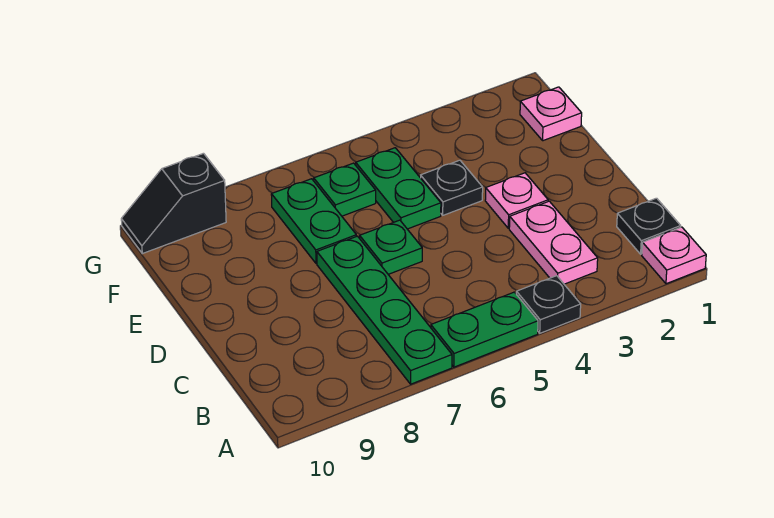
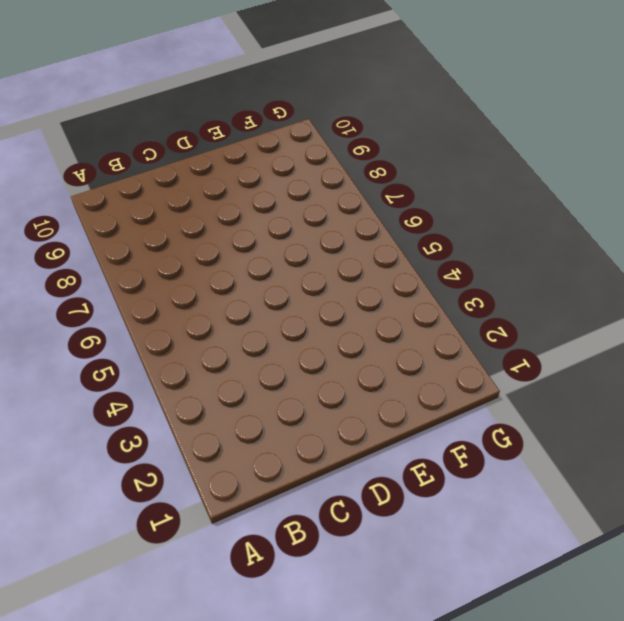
none -> pink plate A1 level 1
none -> black plate A4 level 1
none -> green plate A5:A6 level 1

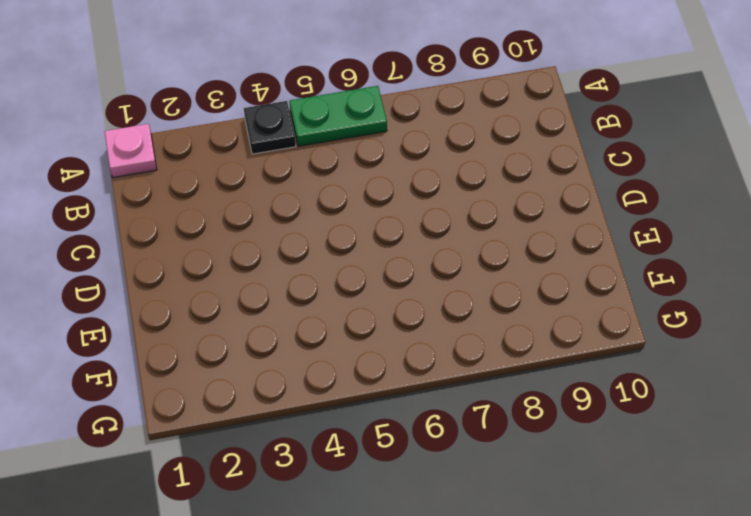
none -> green plate A7:D7 level 1
none -> black plate B1 level 1
none -> pink plate B3:C3 level 1

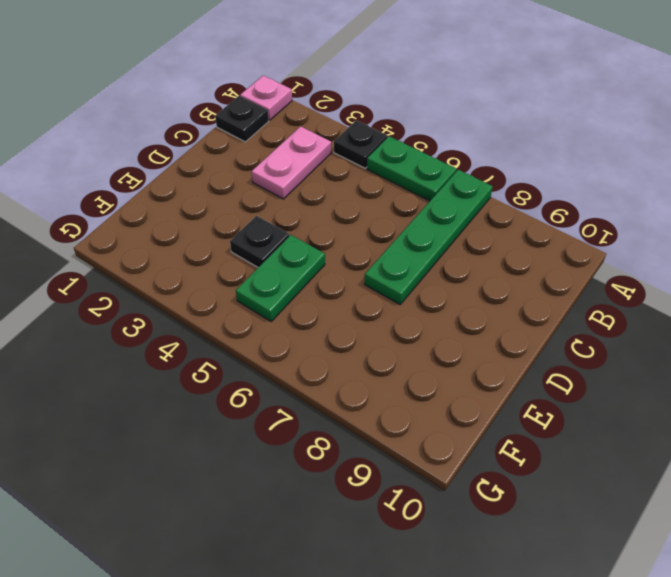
none -> pink plate D3 level 1
none -> green plate D6 level 1
none -> green plate E7:F7 level 1

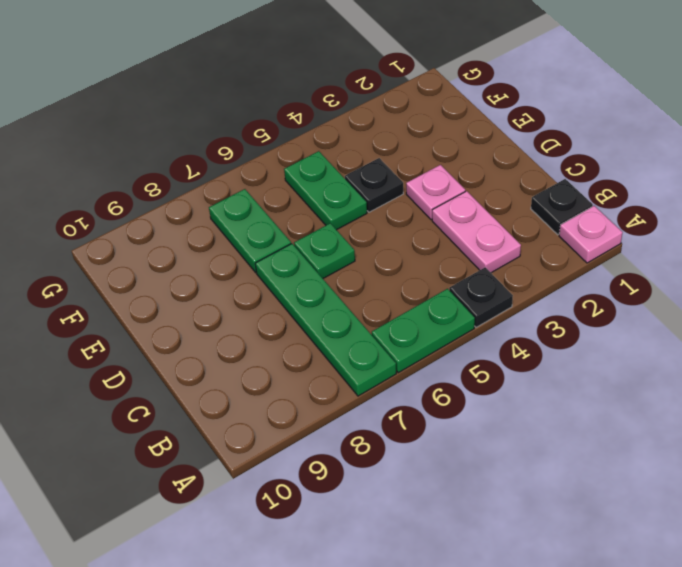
none -> pink plate F1 level 1
none -> green plate F6 level 1
none -> black slope G9:G10 level 1 top 9

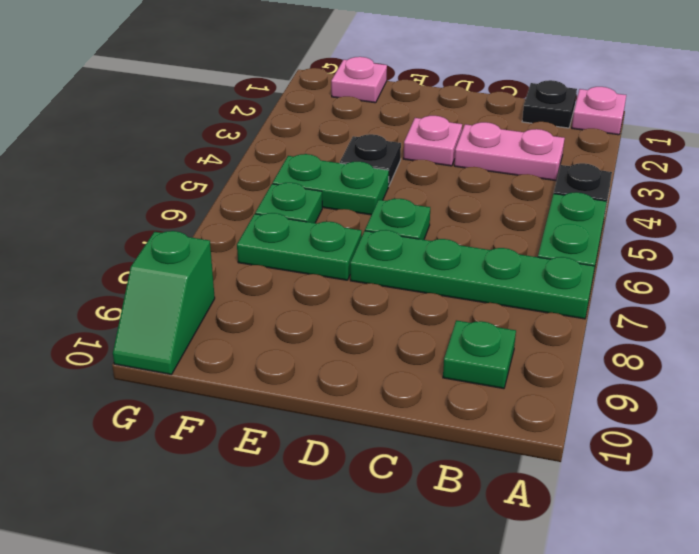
green plate B9 level 1 -> none
green slope G9:G10 level 1 top 9 -> black slope G9:G10 level 1 top 9

